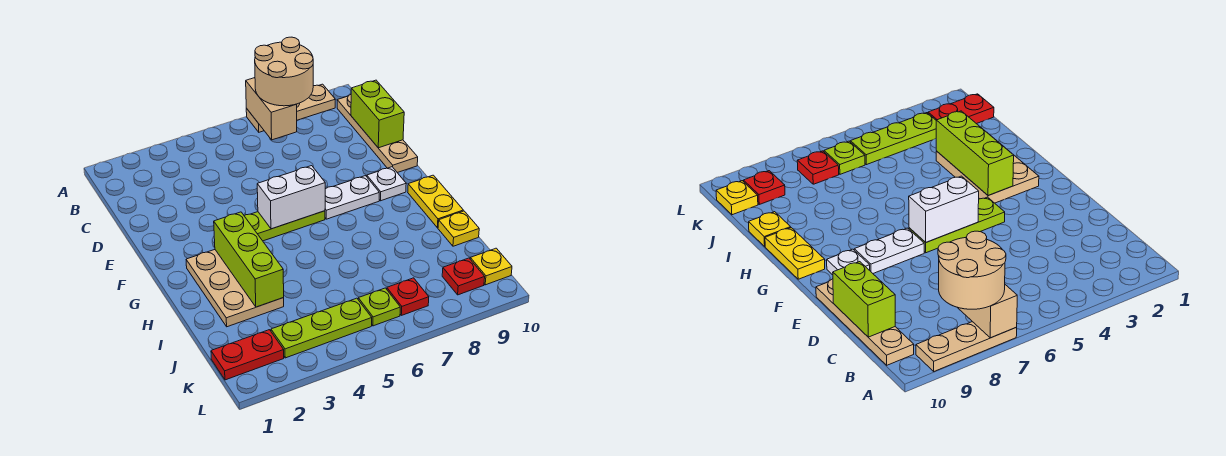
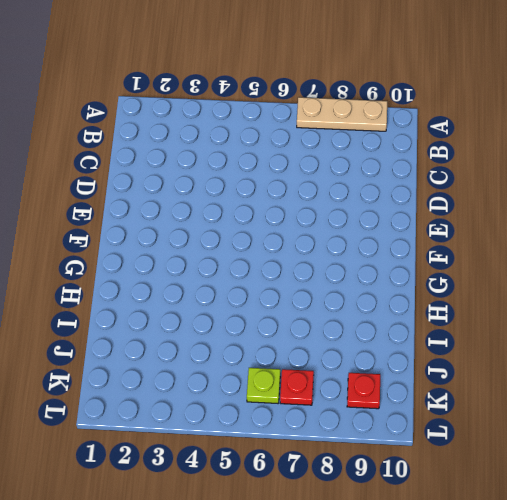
none -> tan plate B10:E10 level 1
none -> lime plate F4:F6 level 1
none -> white plate F7:F8 level 1

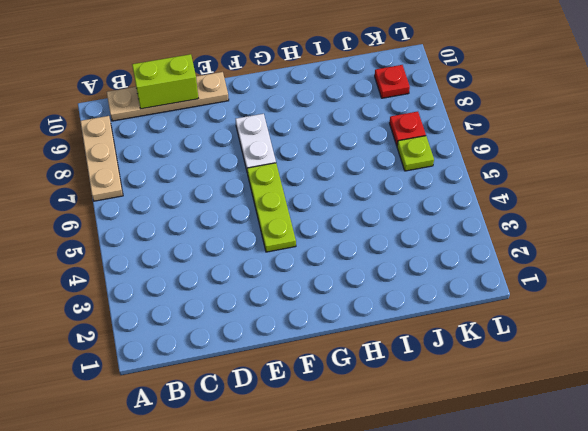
none -> white plate F9 level 1
none -> tan plate G2:I3 level 1
none -> yellow plate G10:H10 level 1

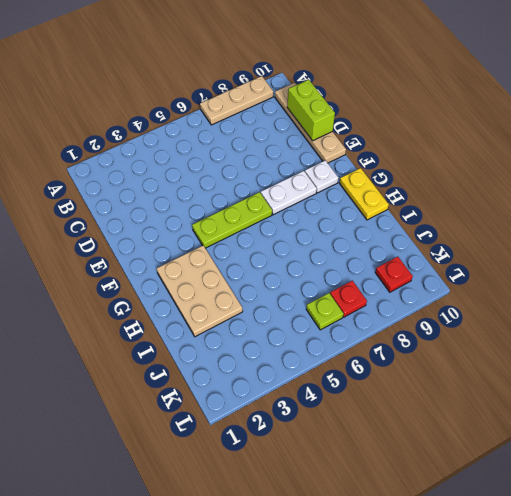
none -> yellow plate I10 level 1
none -> red plate K1:K2 level 1
none -> lime plate K3:K5 level 1

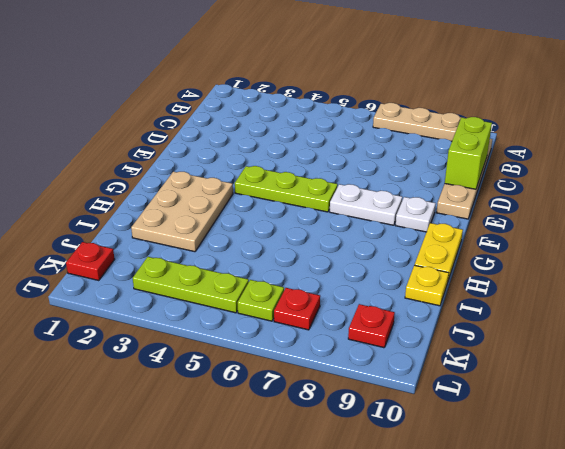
red plate K1 level 1 -> red plate K1:K2 level 1
none -> yellow plate K10 level 1
none -> tan brick A7:B7 level 2
none -> white brick F5:F6 level 2

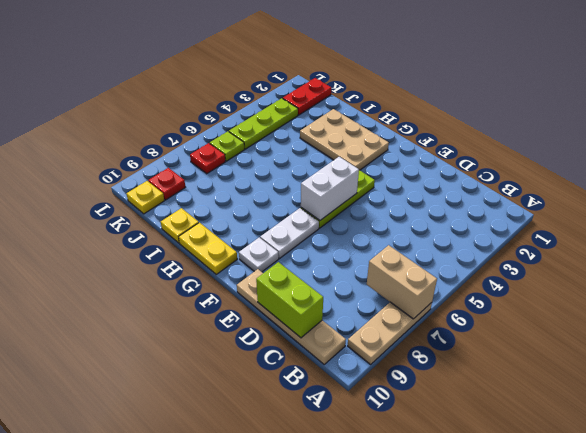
none -> lime brick G3:I3 level 2
none -> tan round brick A7:B8 level 3

